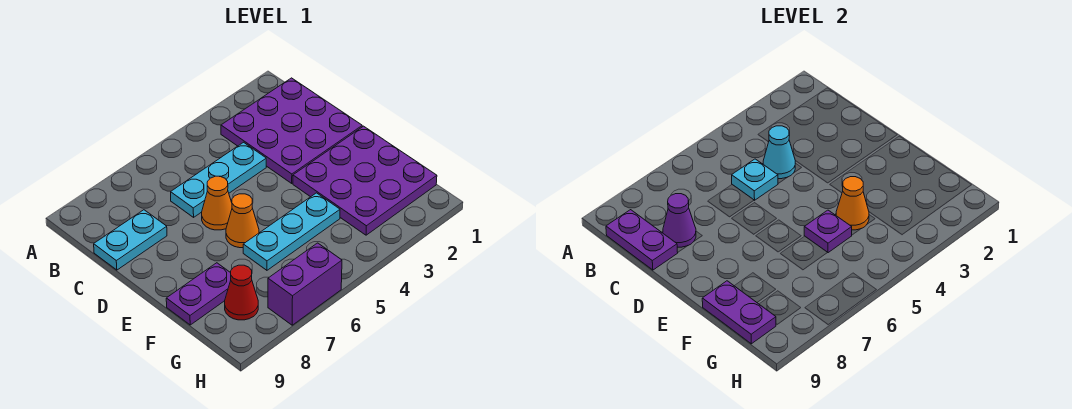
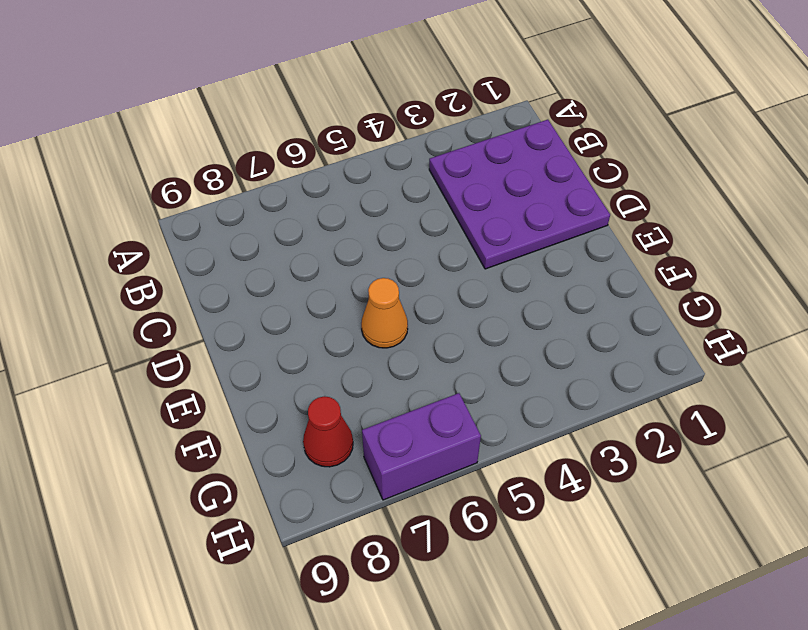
none -> cyan plate C4:C6 level 1
none -> cyan plate C8:C9 level 1
none -> orange cone D6 level 1

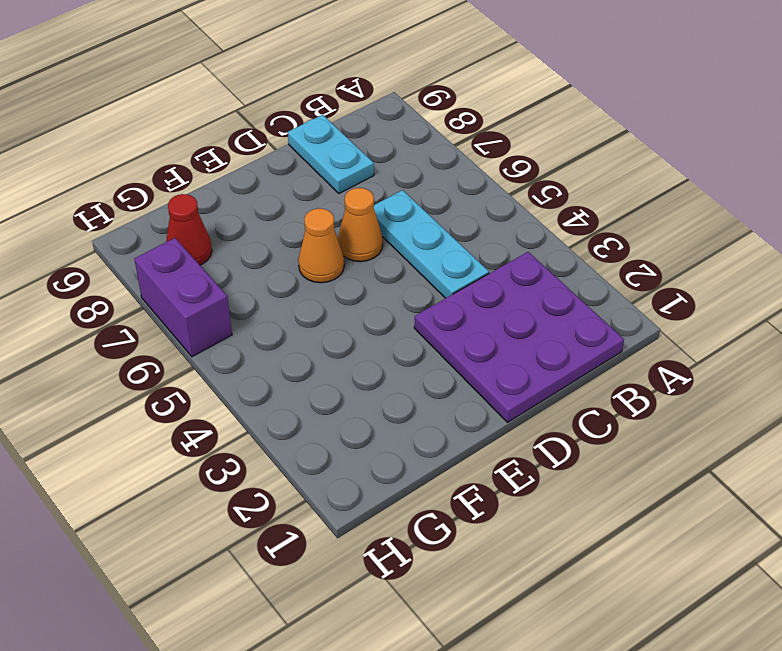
none -> purple plate E1:G3 level 1
none -> cyan plate F4:F6 level 1
none -> purple plate F8:F9 level 1

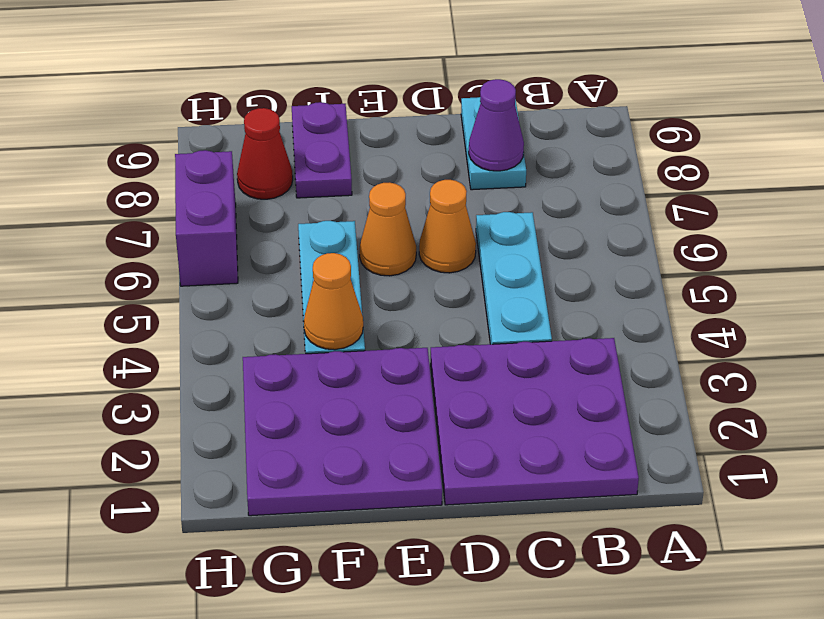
none -> purple plate B9:C9 level 2
none -> cyan cone C4 level 2
none -> cyan plate C5 level 2

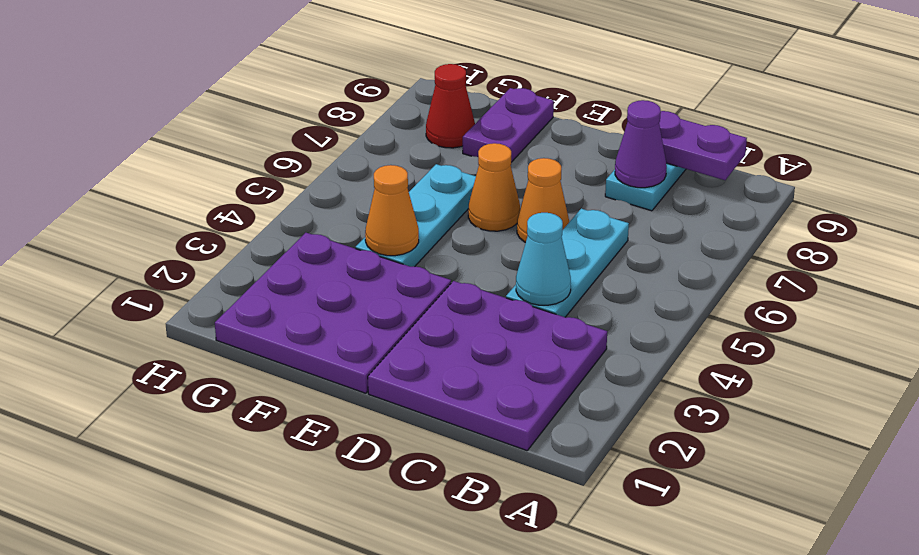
none -> purple brick H6:H7 level 1
none -> cyan plate C5 level 2
none -> purple plate F5 level 2

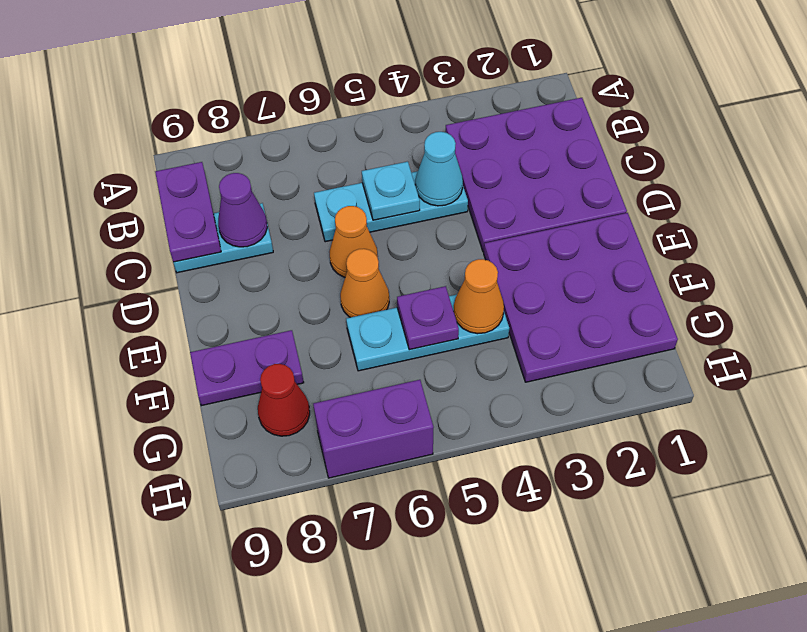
none -> purple plate F9:G9 level 2

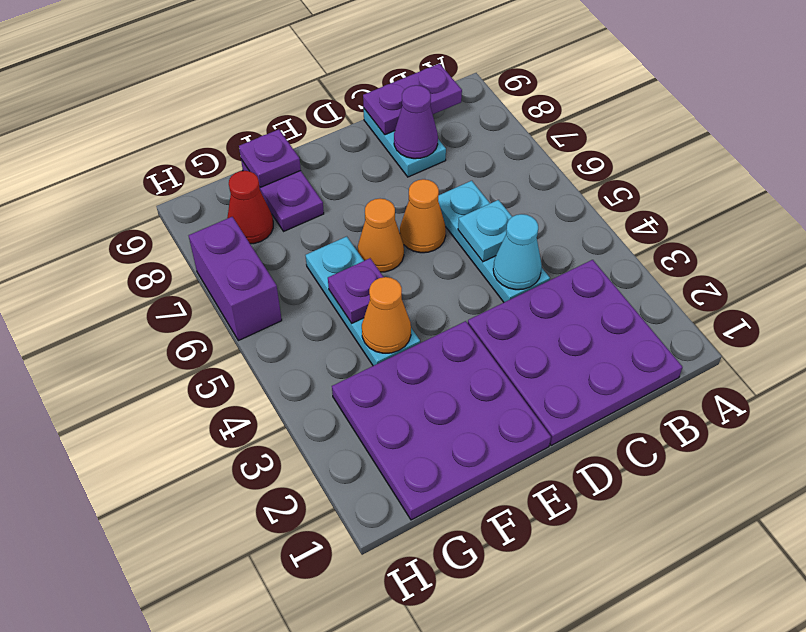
purple plate F9 level 2 -> purple plate F9:G9 level 2

